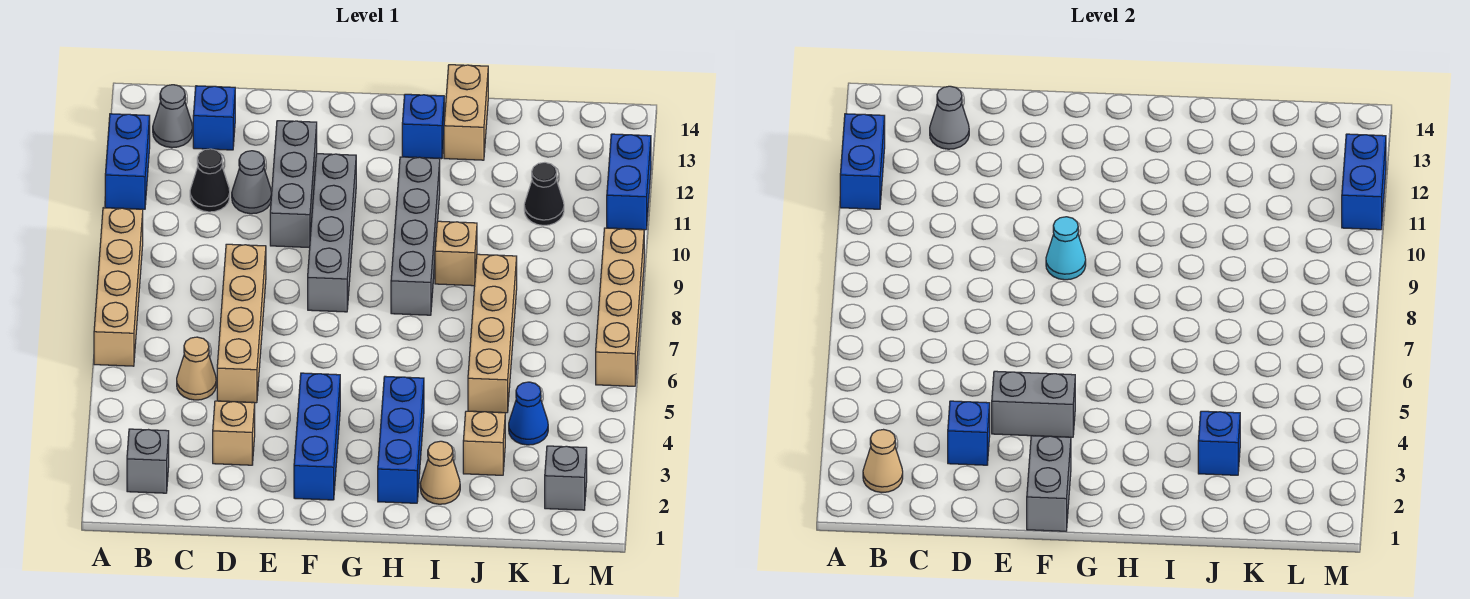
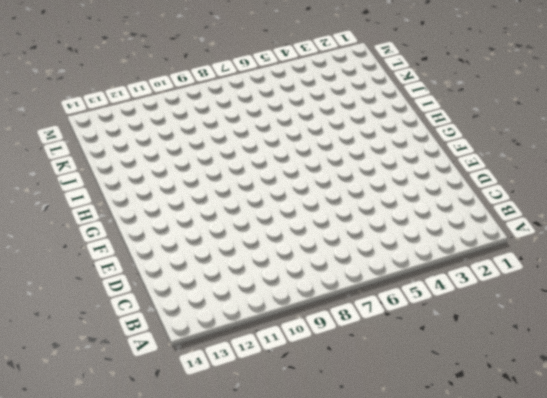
none -> tan brick A6:A9 level 1
none -> blue brick A11:A12 level 1
none -> grey brick B2 level 1
none -> grey cone B13 level 1

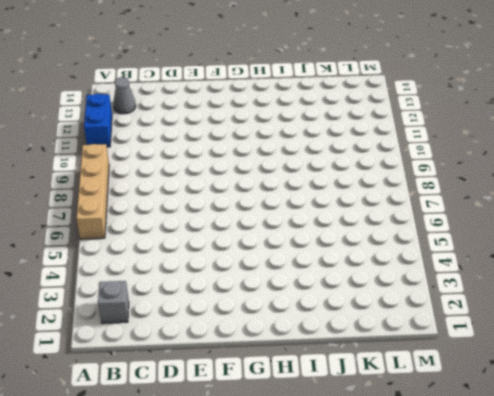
none -> tan cone C5 level 1
none -> black cone C11 level 1
none -> blue brick C13 level 1
none -> tan brick D3 level 1

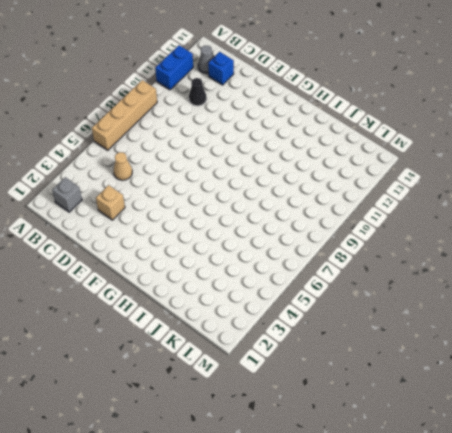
none -> tan brick D5:D8 level 1
none -> grey cone D11 level 1
none -> grey brick E10:E12 level 1
none -> blue brick F2:F4 level 1

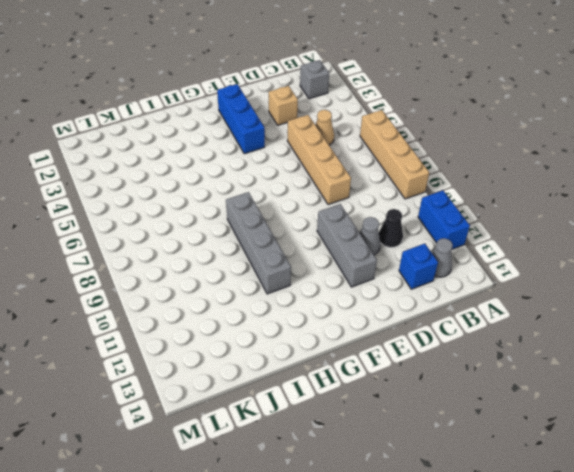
none -> grey brick F8:F11 level 1
none -> blue brick H2:H4 level 1
none -> blue brick H13 level 1
none -> tan cone I2 level 1

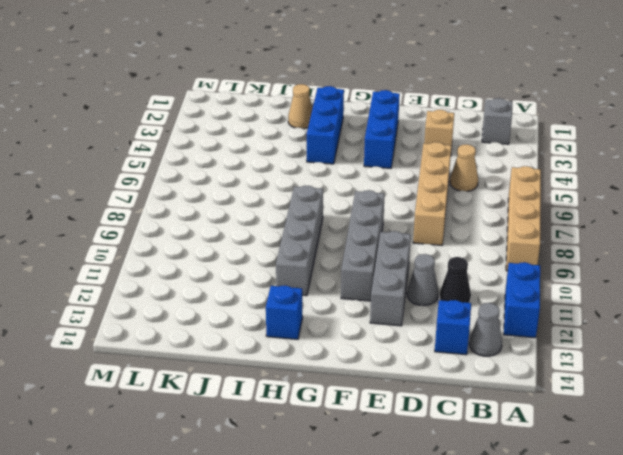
none -> tan brick I9 level 1
none -> tan brick I13:I14 level 1
none -> tan brick J3 level 1
none -> tan brick J5:J8 level 1

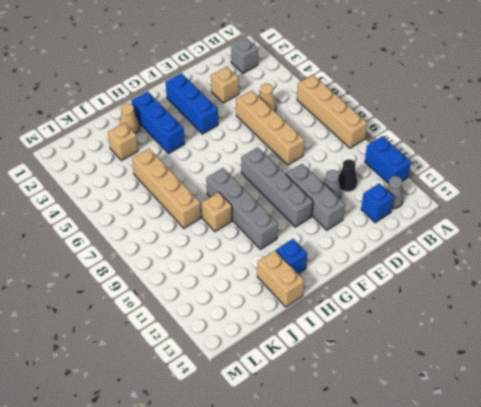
none -> blue cone K4 level 1
none -> black cone K11 level 1
none -> grey brick L2 level 1
none -> tan brick M6:M9 level 1

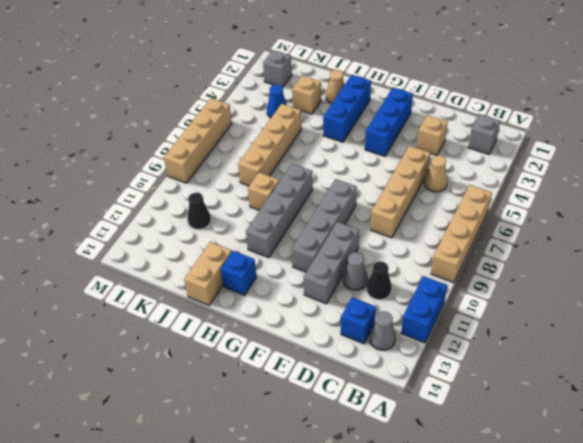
none -> blue brick M11:M12 level 1
none -> blue brick A11:A12 level 2
none -> tan cone B2 level 2
none -> grey cone C13 level 2

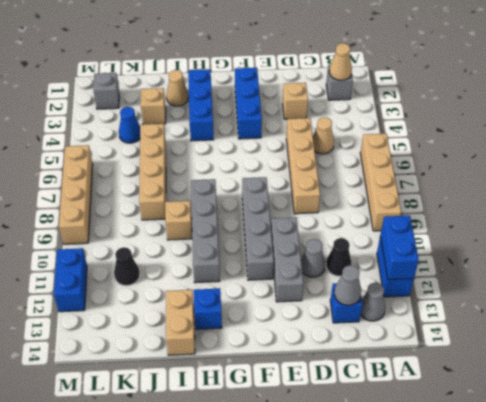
none -> blue brick D3 level 2
none -> grey brick E4:F4 level 2
none -> grey brick F1:F2 level 2
none -> cyan cone F9 level 2

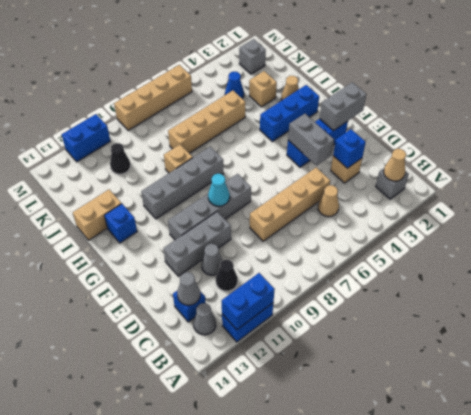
none -> tan brick A6:A9 level 1
none -> blue brick J3 level 2
none -> blue brick M11:M12 level 2

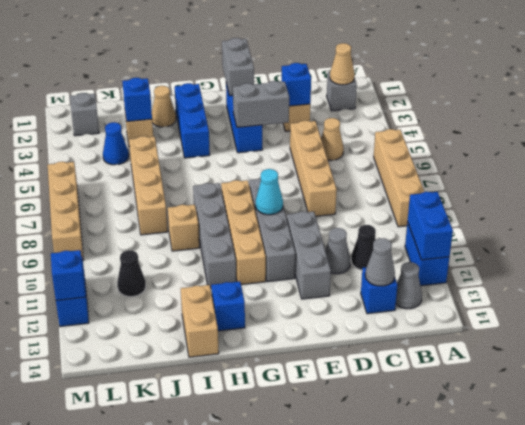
tan brick G8:G11 level 1 -> none
blue brick M12 level 2 -> blue brick M11:M12 level 2

